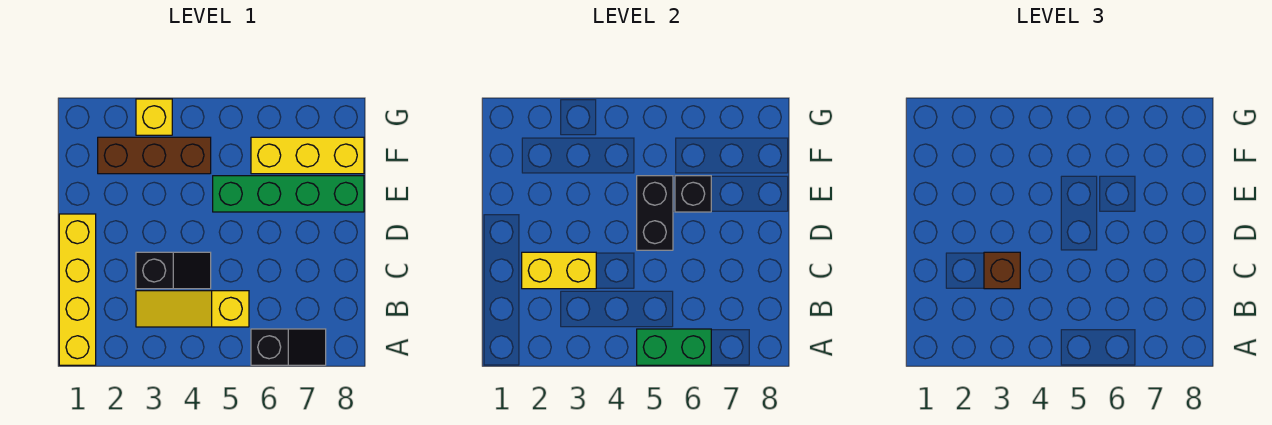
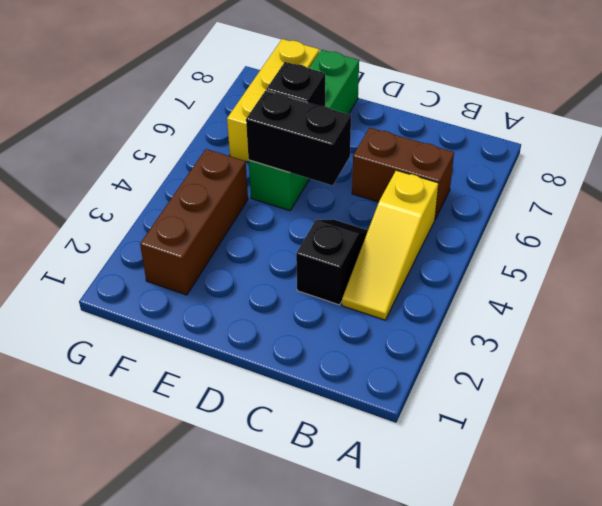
brown brick B6:C6 level 1 -> none
none -> yellow brick A1:D1 level 1
none -> black slope A6:A7 level 1 top 6
none -> yellow brick G3 level 1

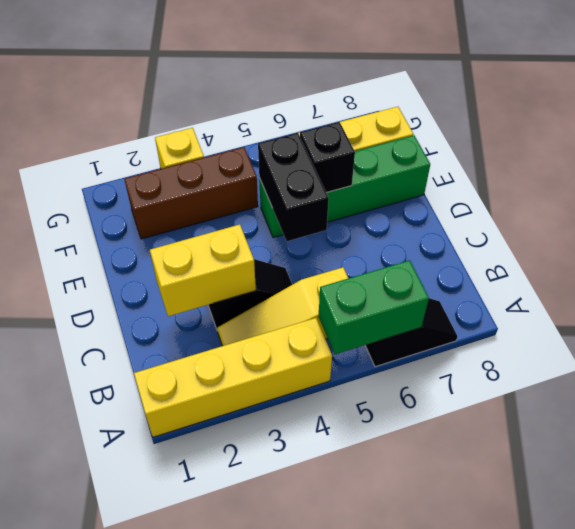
yellow brick A1:A4 level 1 -> yellow brick A1:D1 level 1
none -> brown brick C3 level 3

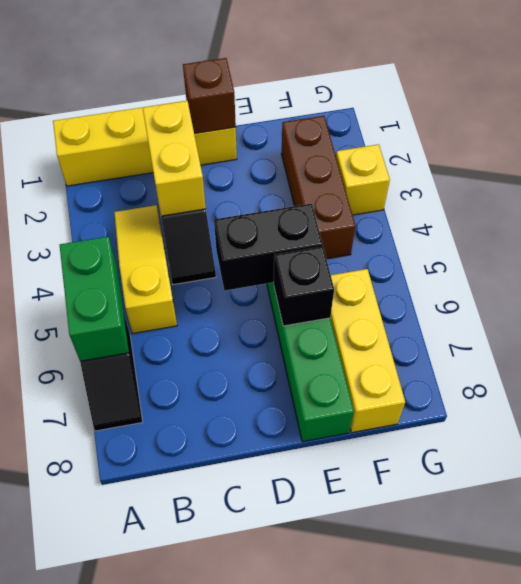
brown brick D1 level 2 -> brown brick C3 level 3

